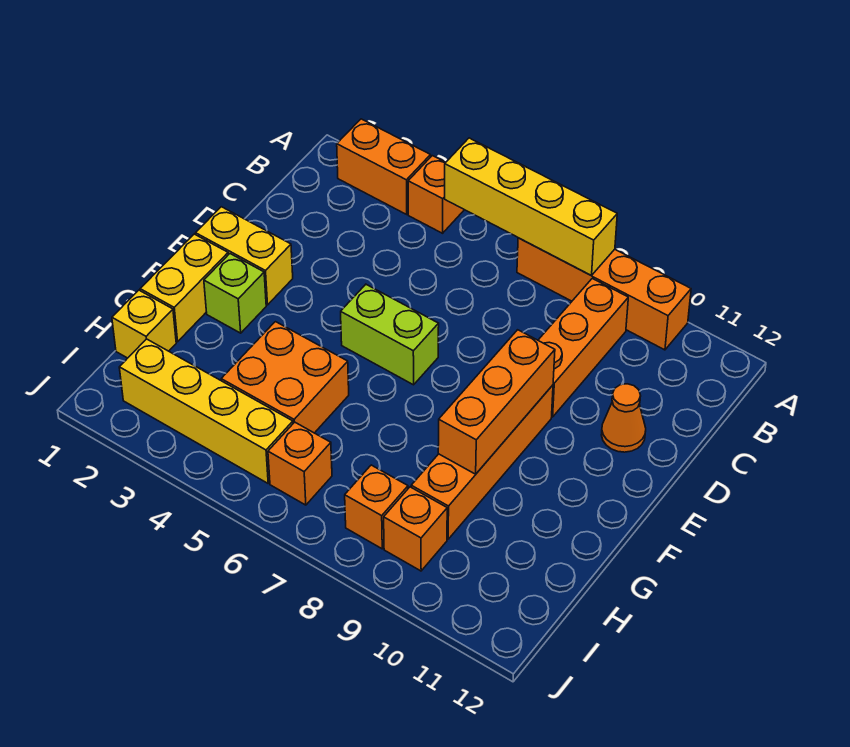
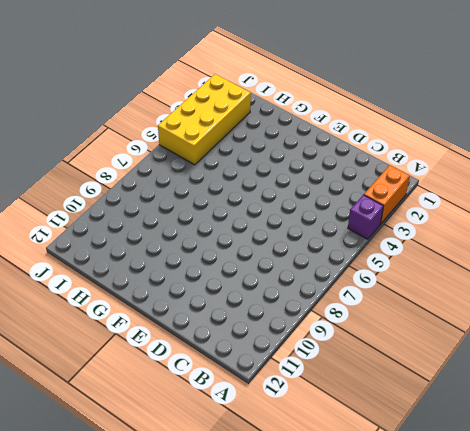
purple brick A4 level 1 -> orange brick A4 level 1
yellow brick I2:J5 level 1 -> yellow brick I2:I5 level 1
none -> orange brick A7:A10 level 1
none -> orange brick B9:D9 level 1
none -> orange cone D11 level 1

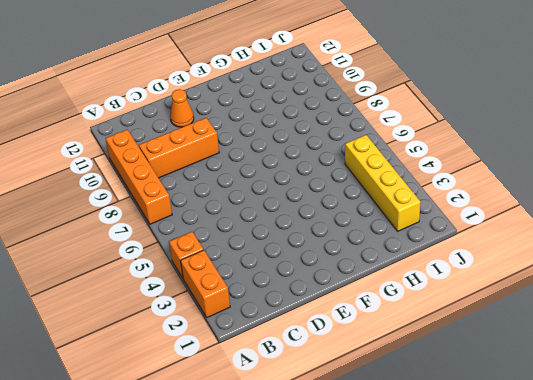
none -> yellow brick E1:E2 level 1
none -> lime brick E5:E6 level 1
none -> orange brick E9:H9 level 1

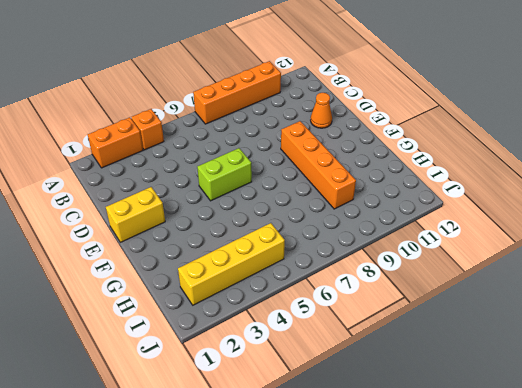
none -> orange brick B9:D9 level 1
none -> yellow brick F1:G1 level 1
none -> lime brick F2 level 1

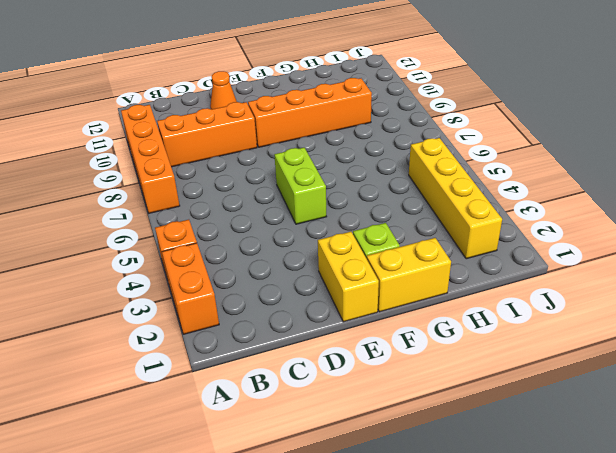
none -> orange brick G4:H5 level 1
none -> yellow brick H1 level 1
none -> orange brick I6 level 1

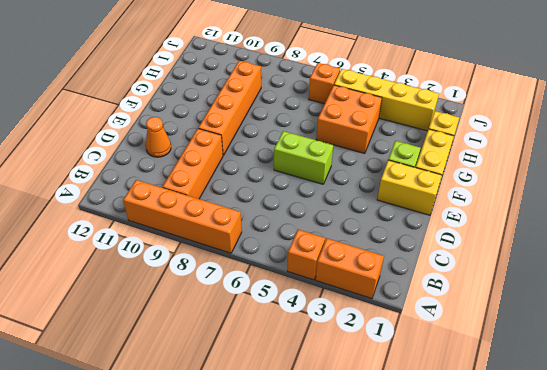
none -> orange brick I8 level 1
none -> orange brick I9 level 1
none -> yellow brick A5:A8 level 2

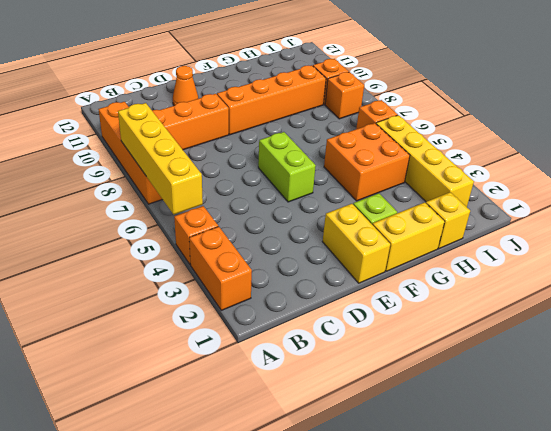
none -> orange brick E9:G9 level 2

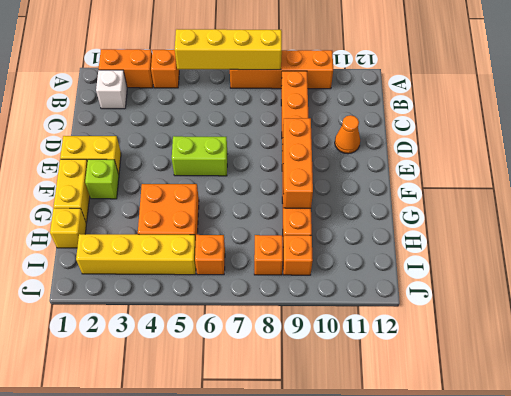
white brick B2 level 1 -> none

